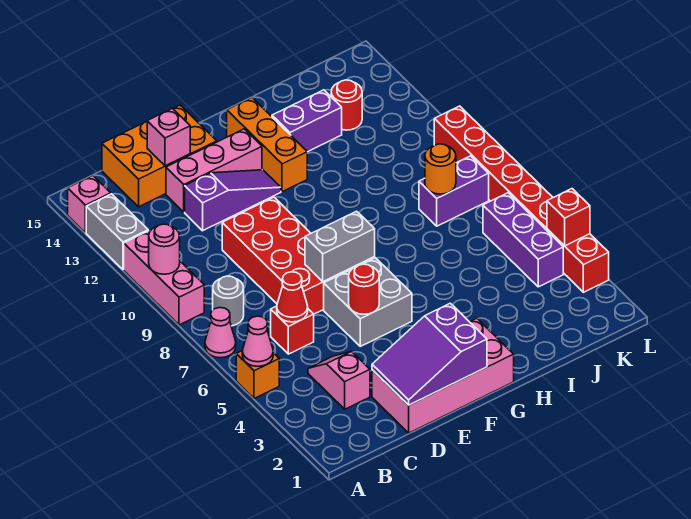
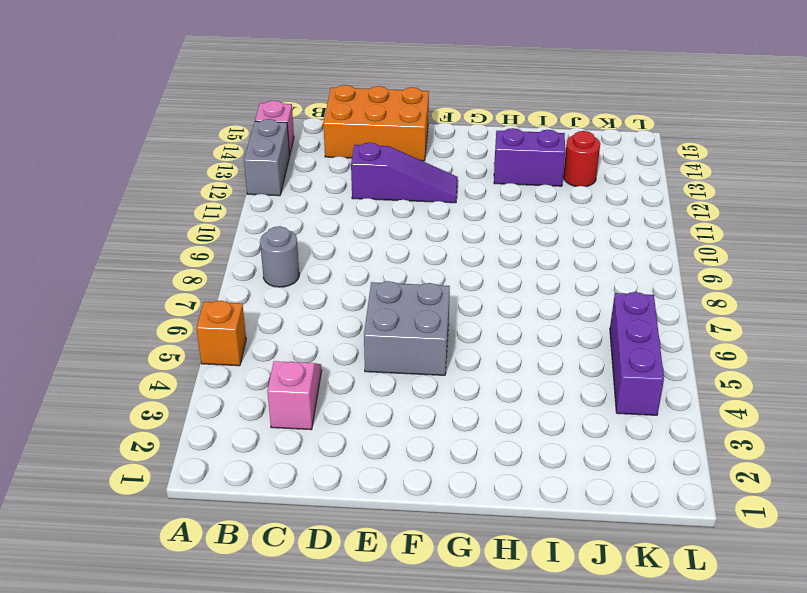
none -> pink cone A7 level 1
none -> pink brick A9:A11 level 1
none -> red brick C6 level 1

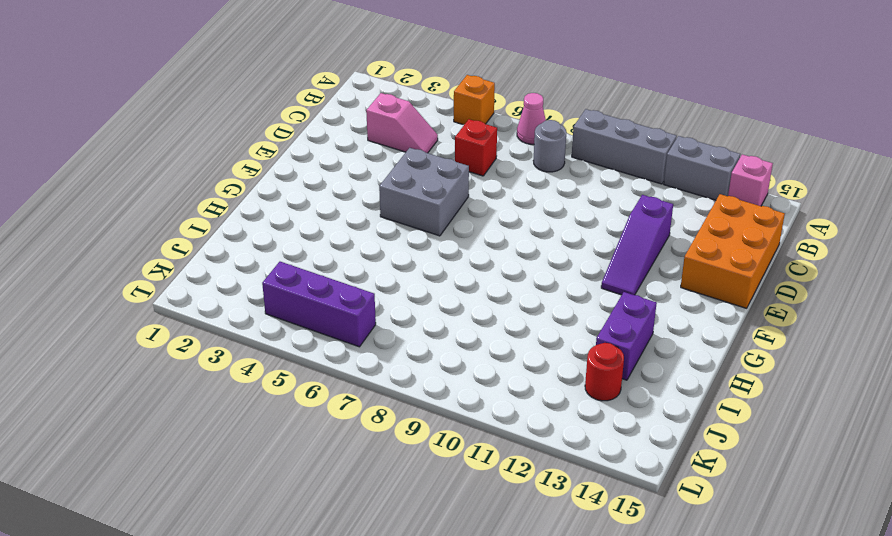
grey brick A9:A11 level 1 -> pink brick A9:A11 level 1
none -> pink brick D1:G2 level 1
none -> red brick D7:E10 level 1
none -> pink brick D13:F13 level 1

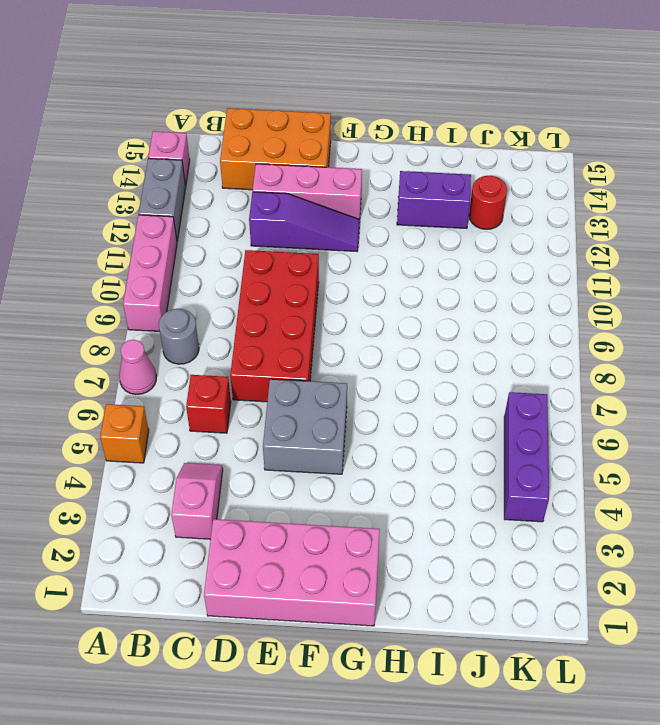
none -> orange brick G12:G14 level 1
none -> purple brick J8:K8 level 1
none -> red brick L3:L10 level 1

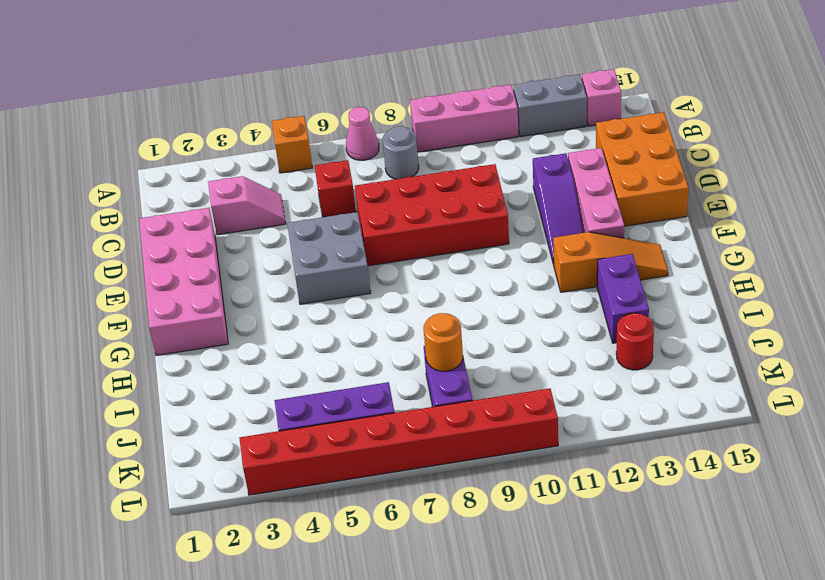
orange slope G12:G14 level 1 top 12 -> orange brick G12:G14 level 1
none -> pink cone A5 level 2
none -> pink round brick A10 level 2
none -> red cone C6 level 2

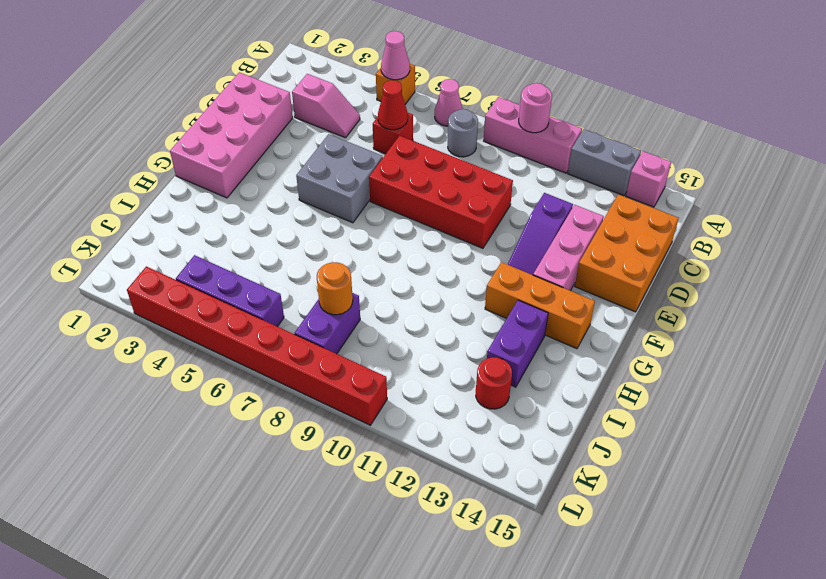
none -> purple slope D1:F2 level 2 top F
none -> pink brick D14 level 2
none -> red round brick E5 level 2

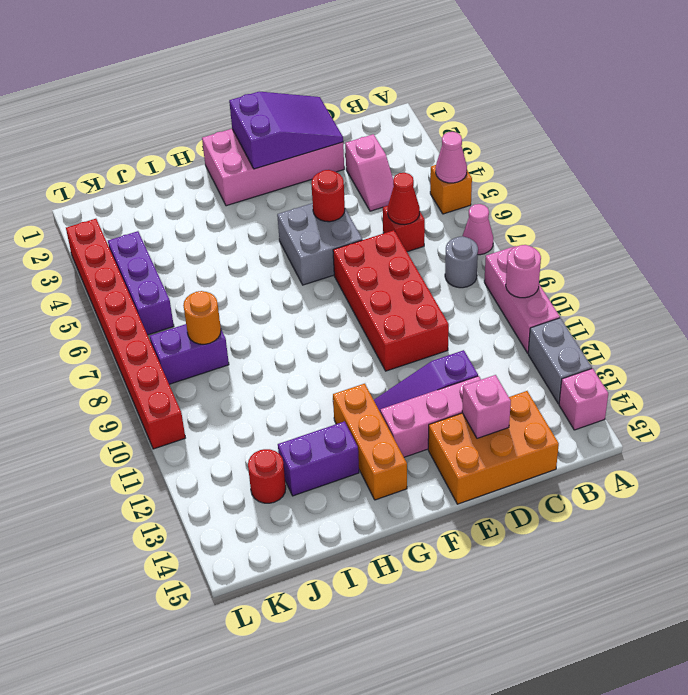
none -> grey brick E7:F7 level 2
none -> red brick L4 level 2

